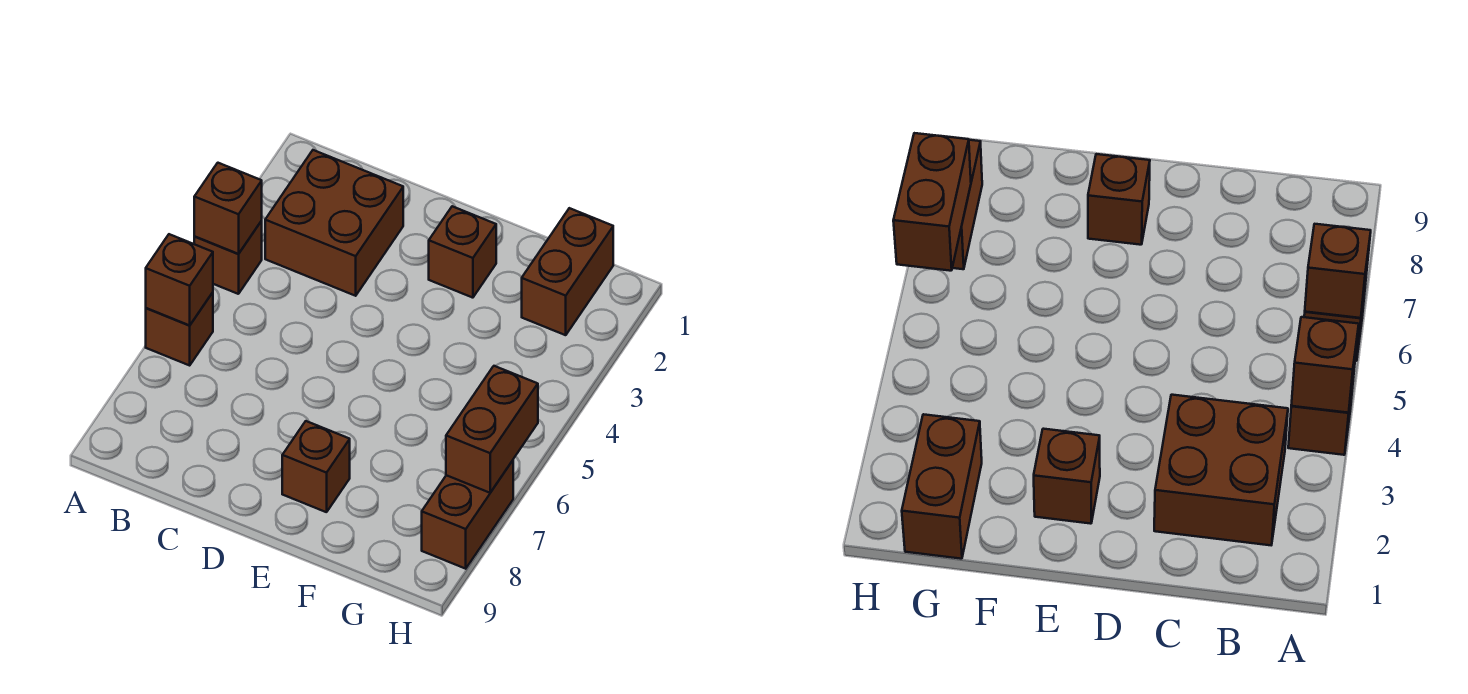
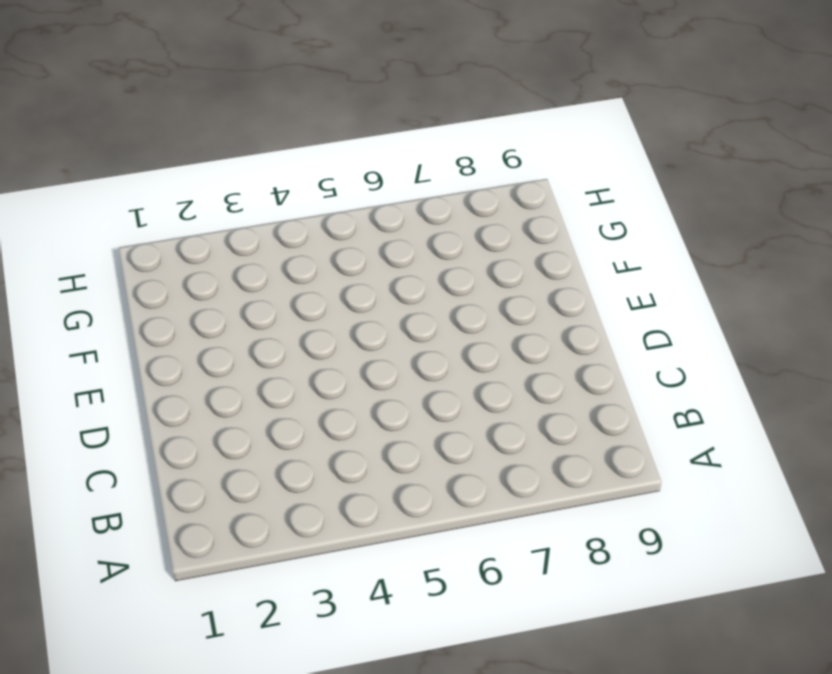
none -> brown brick A4 level 1
none -> brown brick A6 level 1

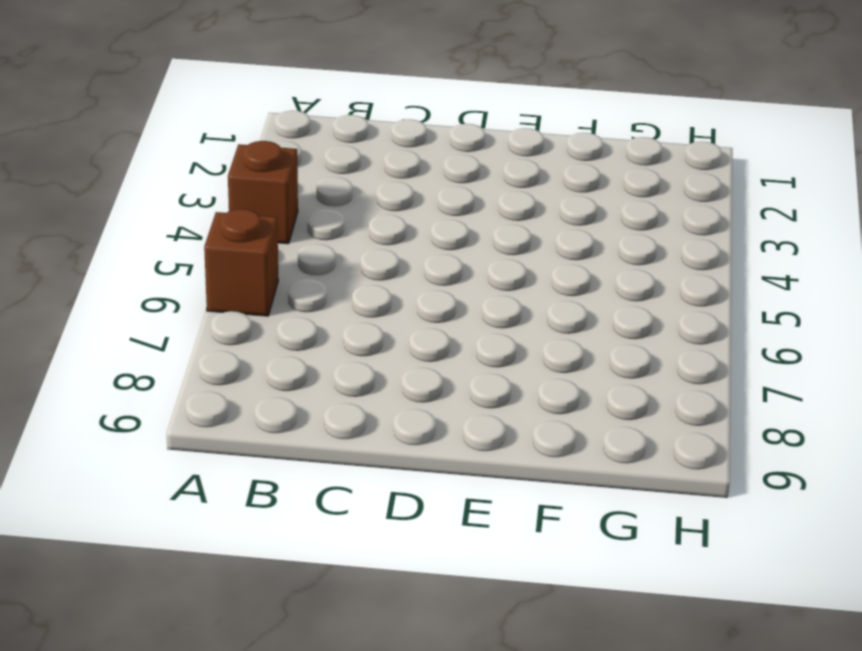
none -> brown brick B2:C3 level 1
none -> brown brick E2 level 1

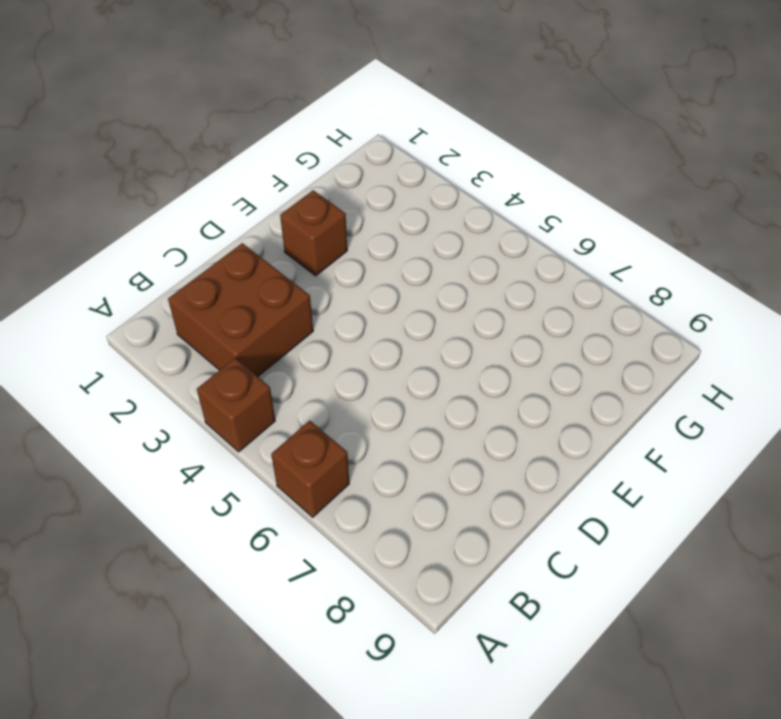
none -> brown brick E8 level 1
none -> brown brick G1:G2 level 1

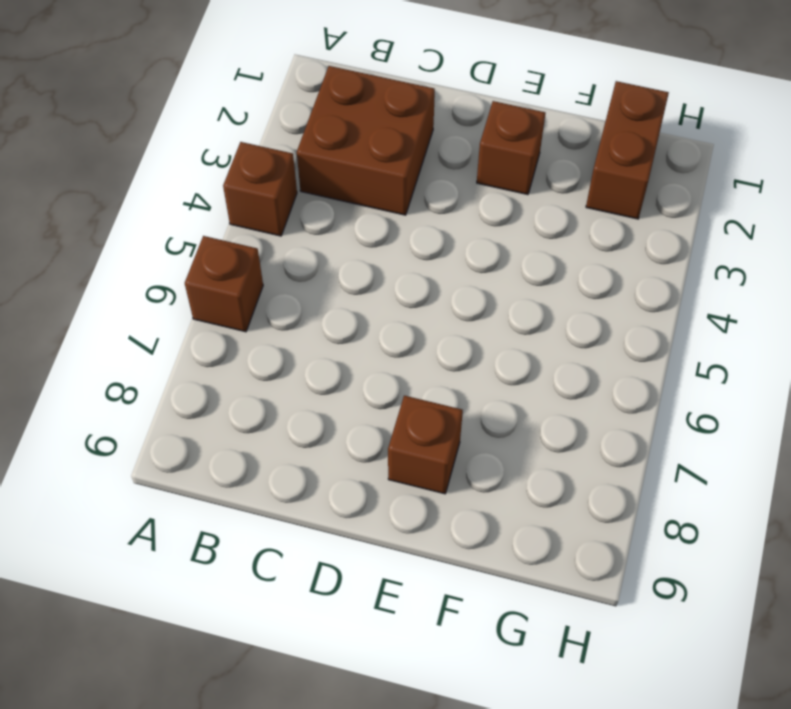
none -> brown brick H7:H8 level 1
none -> brown brick A4 level 2

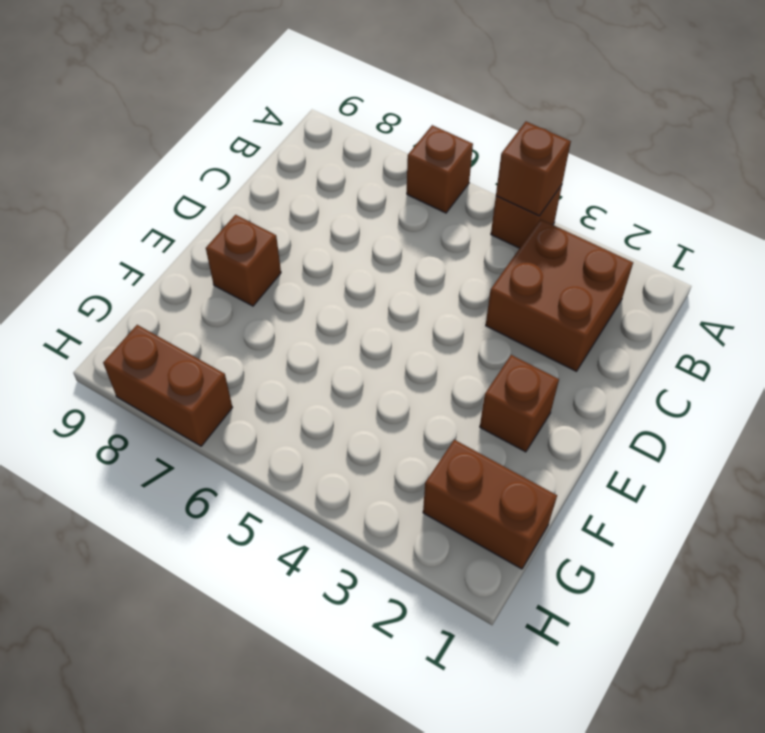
none -> brown brick A6 level 2
none -> brown brick H6:H7 level 2

